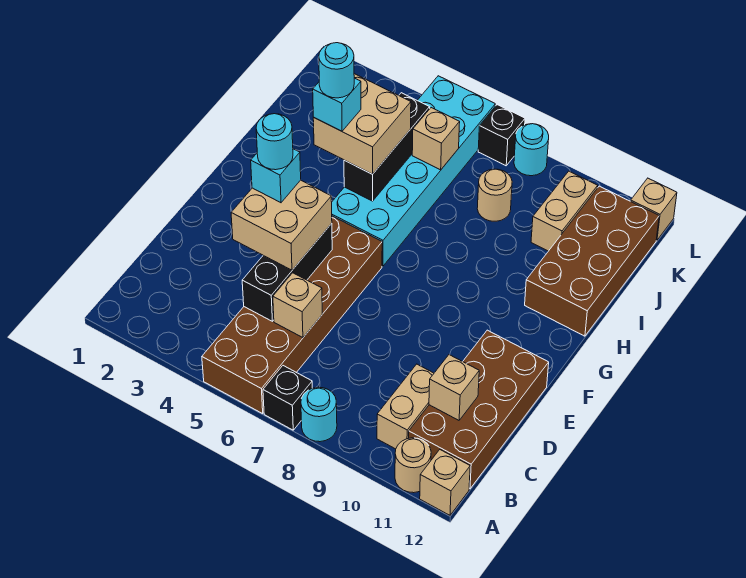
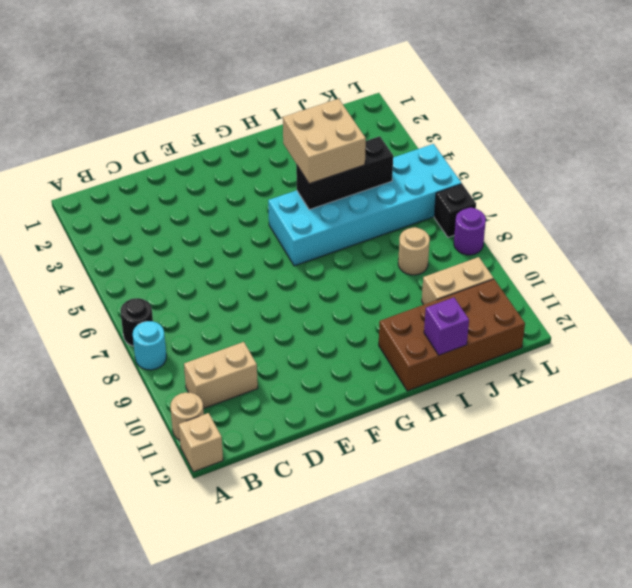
black round brick A7 level 1 -> black brick A7 level 1
purple brick I12 level 2 -> none
purple round brick L8 level 1 -> cyan round brick L8 level 1
none -> brown brick A5:F6 level 1
none -> brown brick B11:E12 level 1
none -> tan brick L12 level 1

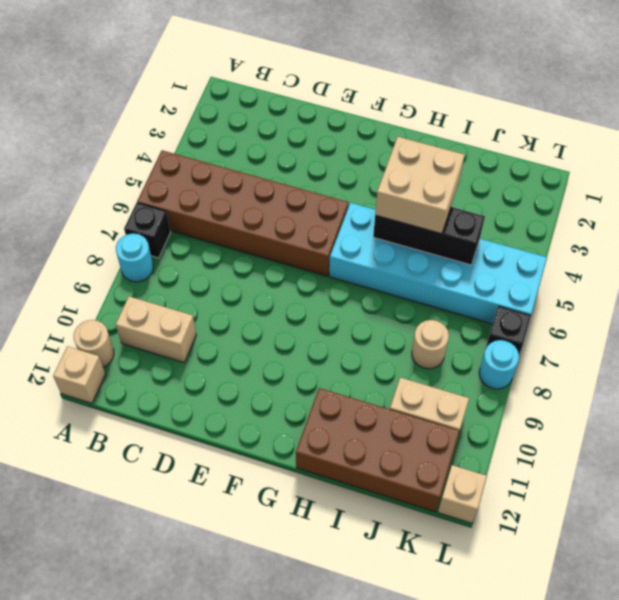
none -> brown brick B11:E12 level 1
none -> black brick C5:E5 level 2
none -> tan brick C6 level 2

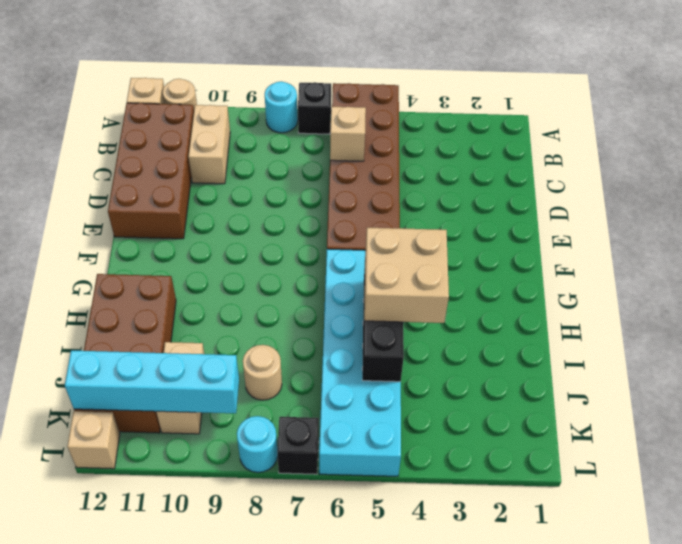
cyan brick K9:K12 level 2 -> none
none -> black brick C5:E5 level 2
none -> tan brick C11 level 2
none -> tan brick J6 level 2

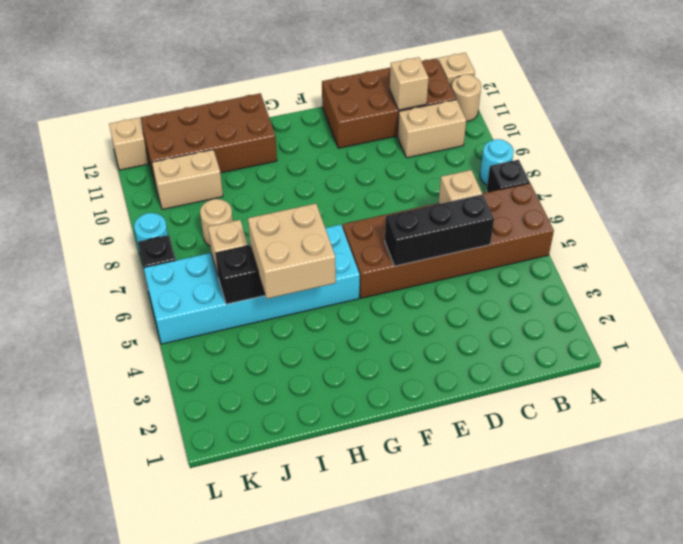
none -> tan brick D4:E5 level 3
none -> cyan brick E4 level 4
none -> cyan brick H4 level 4

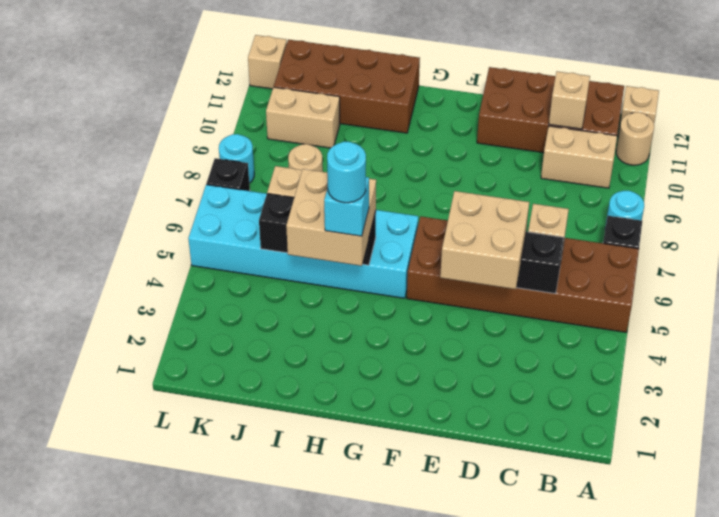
none -> cyan brick E4 level 4
none -> cyan round brick E4 level 5

